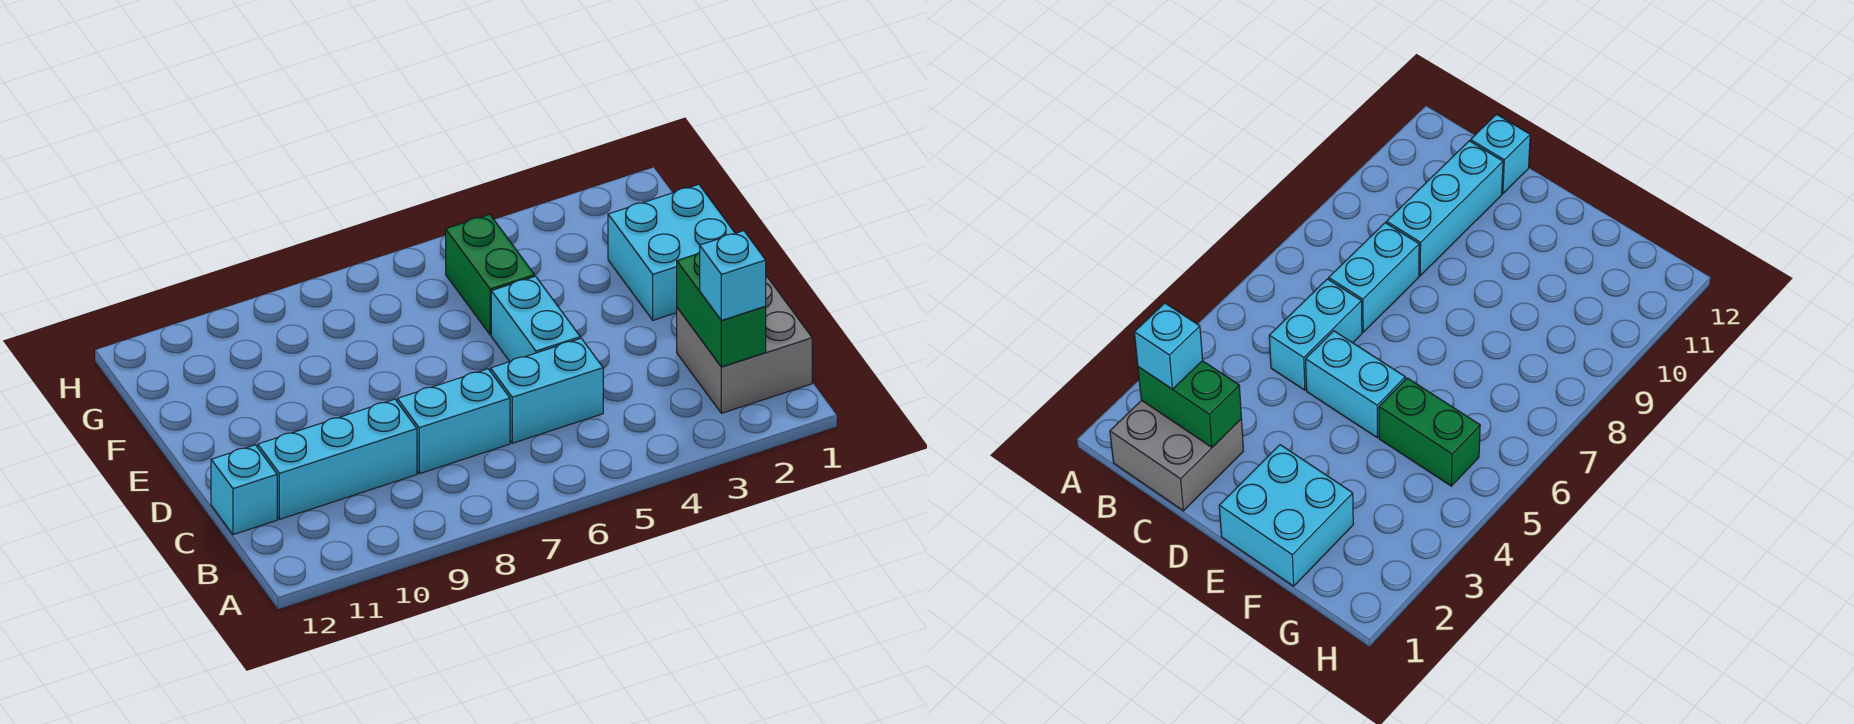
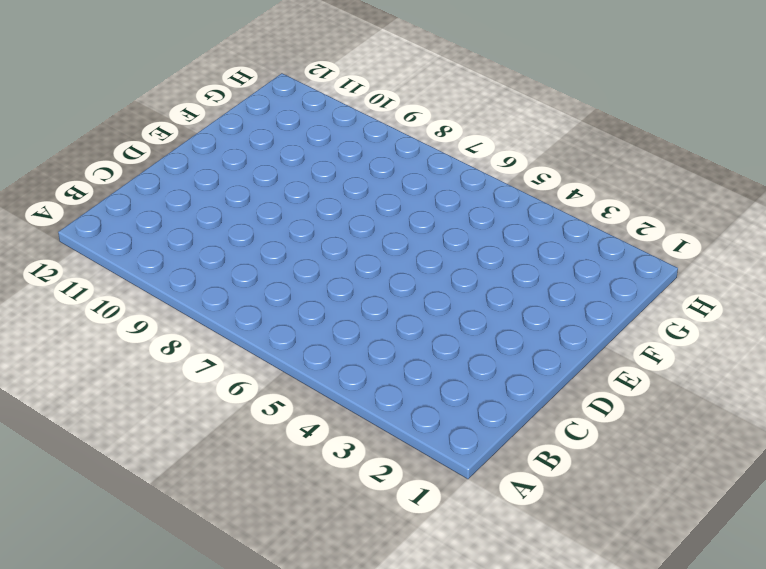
none -> grey brick B1:C2 level 1
none -> cyan brick C5:C6 level 1

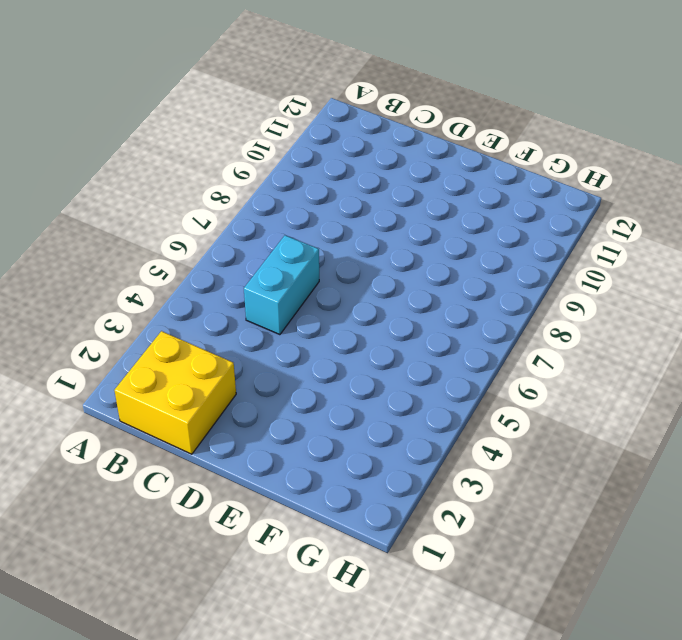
yellow brick B1:C2 level 1 -> grey brick B1:C2 level 1
none -> cyan brick C7:C8 level 1
none -> cyan brick C9:C11 level 1

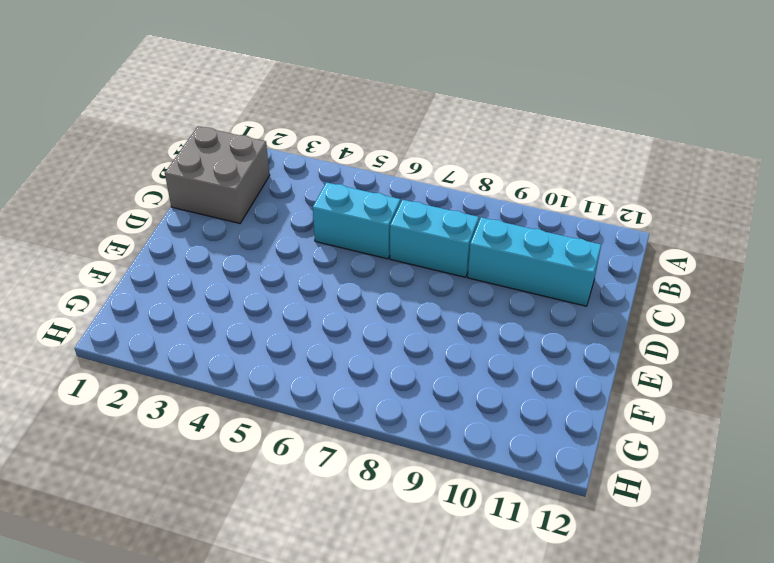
none -> cyan brick C12 level 1
none -> cyan brick D5:E5 level 1

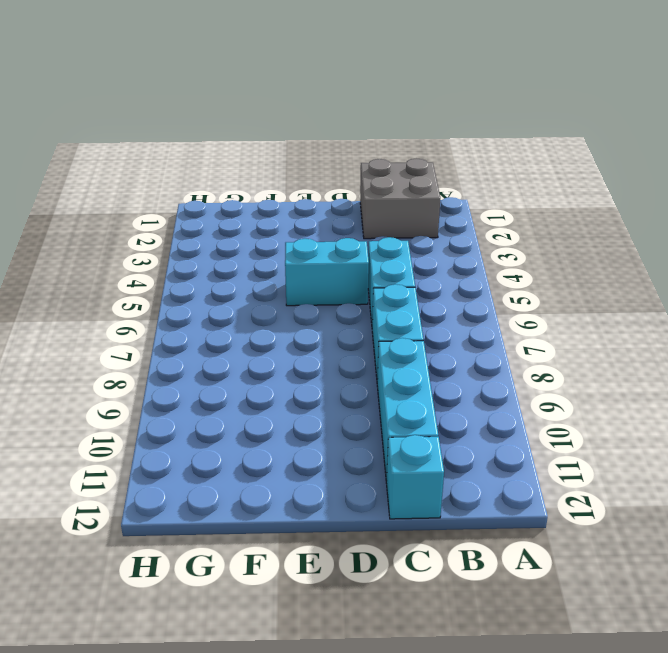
none -> cyan brick E1:F2 level 1
none -> green brick F5:G5 level 1

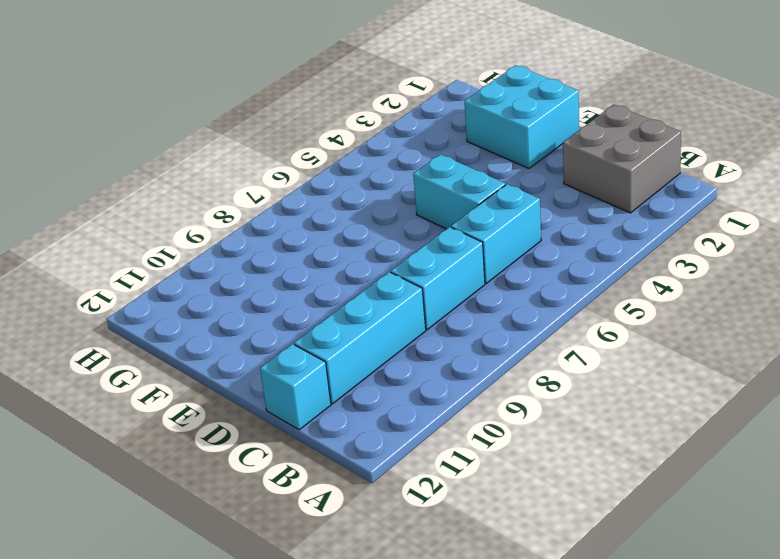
none -> green brick F5:G5 level 1
none -> green brick B2:C2 level 2

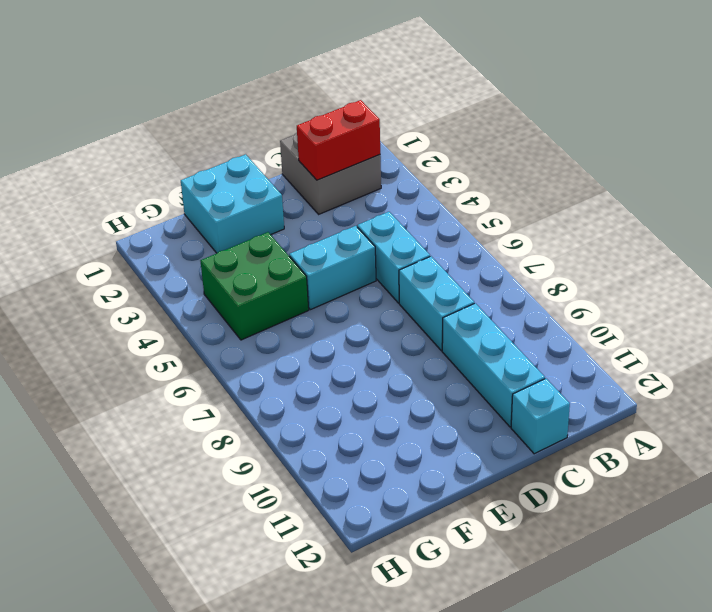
red brick B2:C2 level 2 -> green brick B2:C2 level 2
green brick F4:G5 level 1 -> green brick F5:G5 level 1
none -> cyan brick B2 level 3

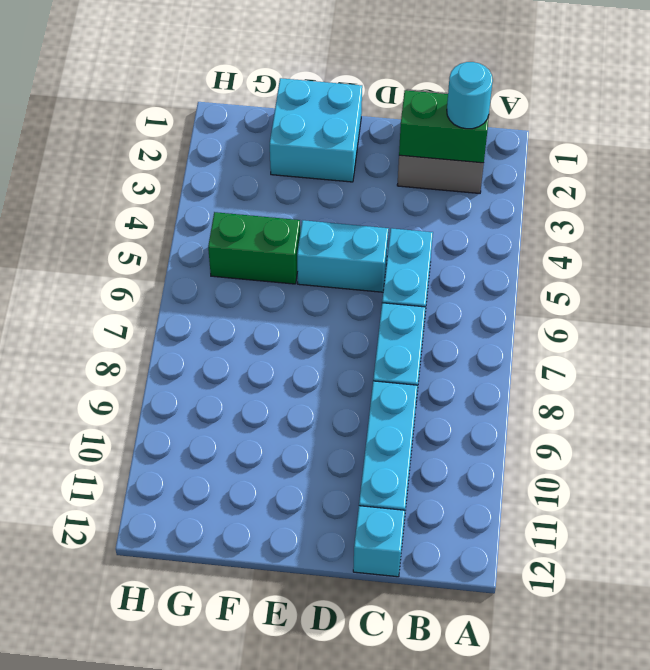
cyan round brick B2 level 3 -> cyan brick B2 level 3

